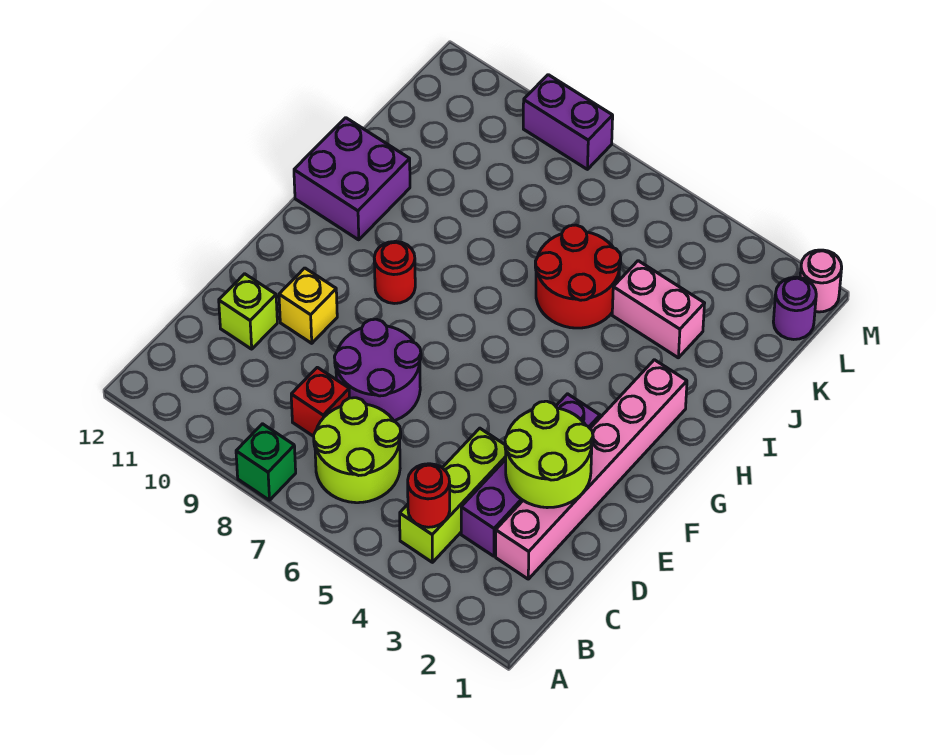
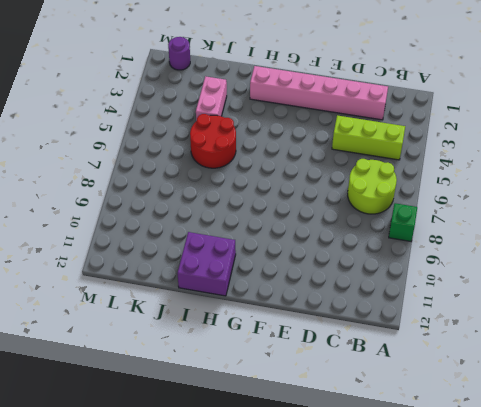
none -> purple brick C3:F3 level 1
none -> red brick C8 level 1
none -> purple round brick D7:E8 level 1

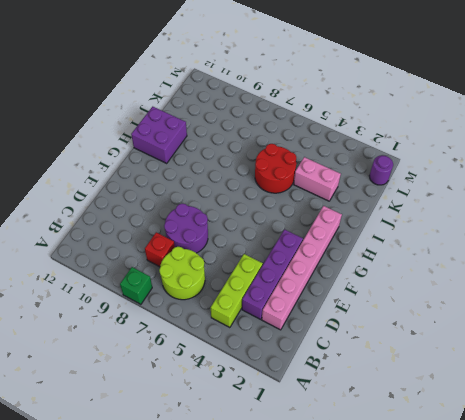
none -> lime brick D11 level 1
none -> yellow brick E10 level 1
none -> red round brick G9 level 1

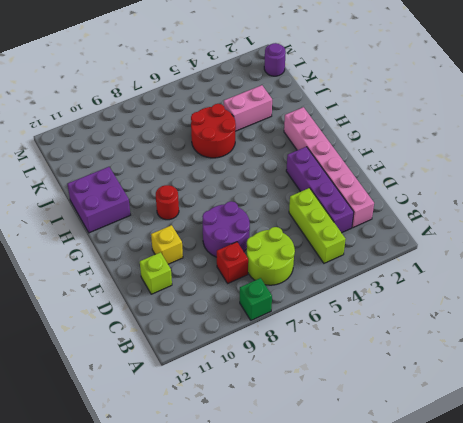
none -> pink round brick M1 level 1
none -> purple brick M8:M9 level 1
none -> red round brick B4 level 2

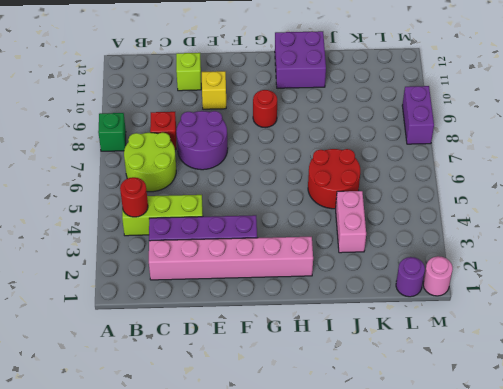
none -> lime round brick D2:E3 level 2

